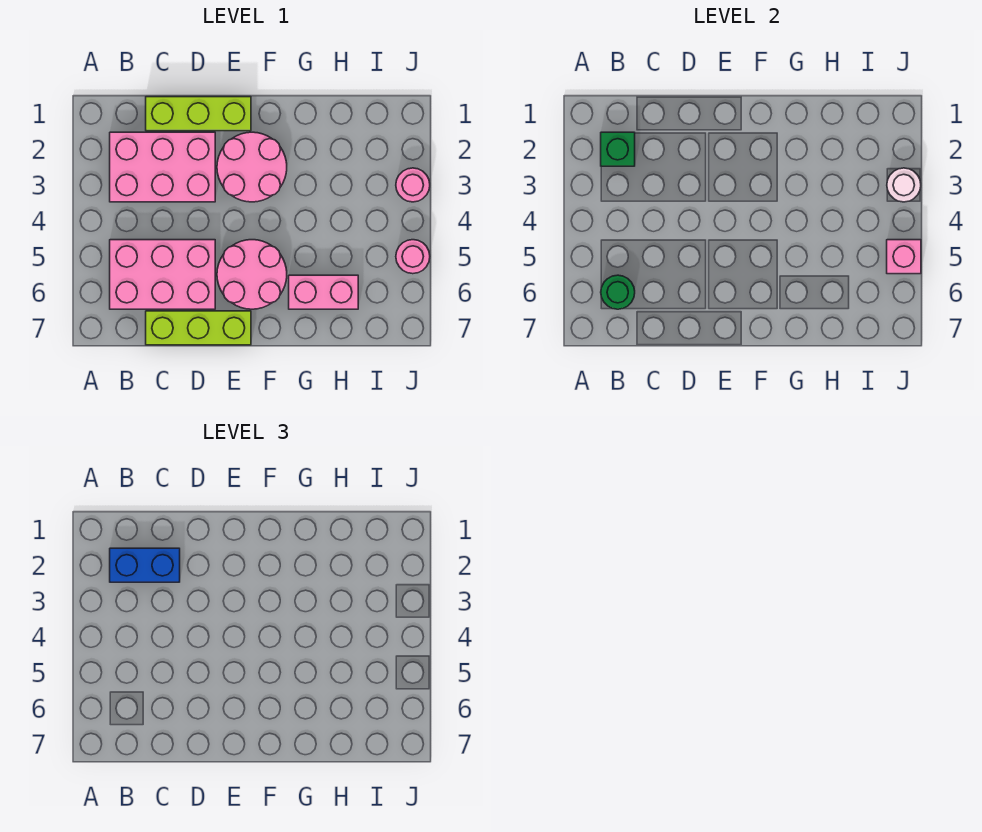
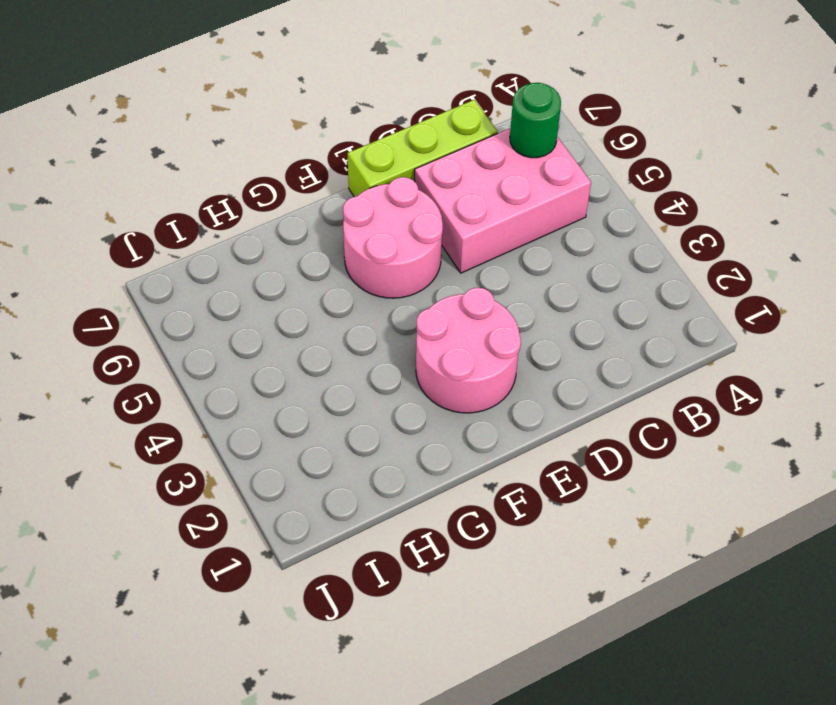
none -> pink brick B2:D3 level 1
none -> lime brick C1:E1 level 1
none -> pink brick G6:H6 level 1

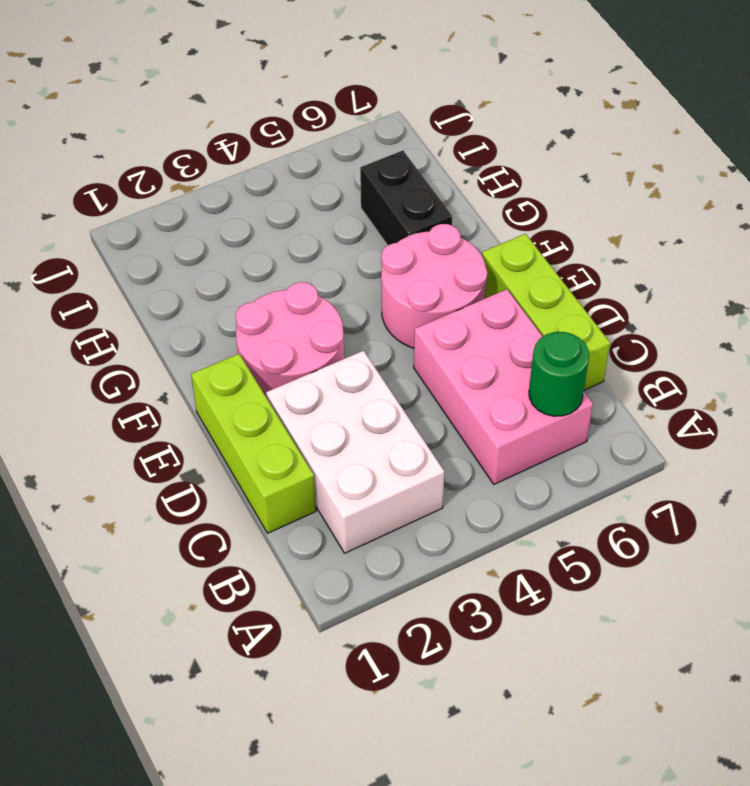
white brick B2:D3 level 1 -> pink brick B2:D3 level 1
black brick G6:H6 level 1 -> pink brick G6:H6 level 1
none -> pink round brick J3 level 1
none -> pink round brick J5 level 1
none -> green brick B2 level 2

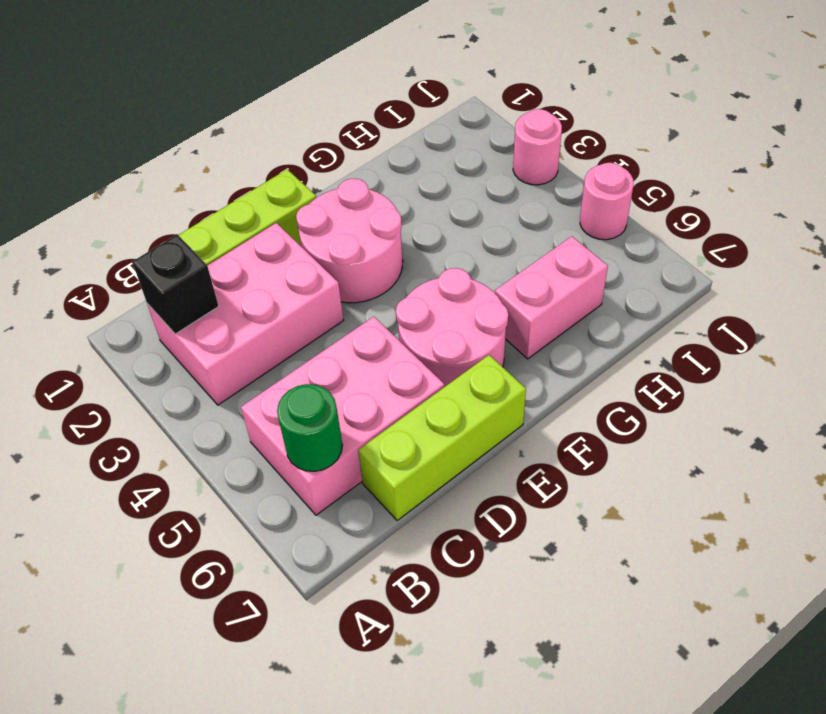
black brick B2 level 2 -> green brick B2 level 2
none -> white round brick J3 level 2
none -> pink brick J5 level 2
none -> blue brick B2:C2 level 3

